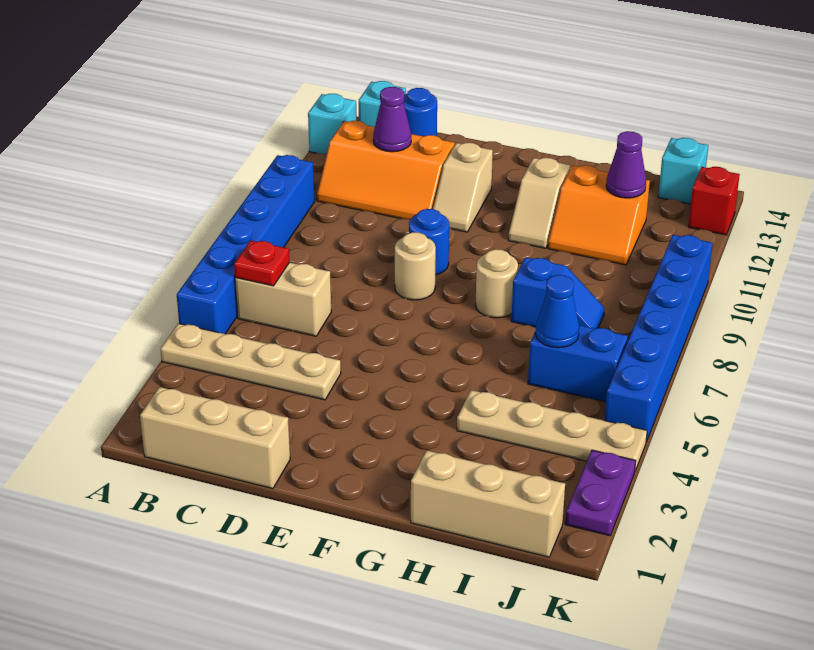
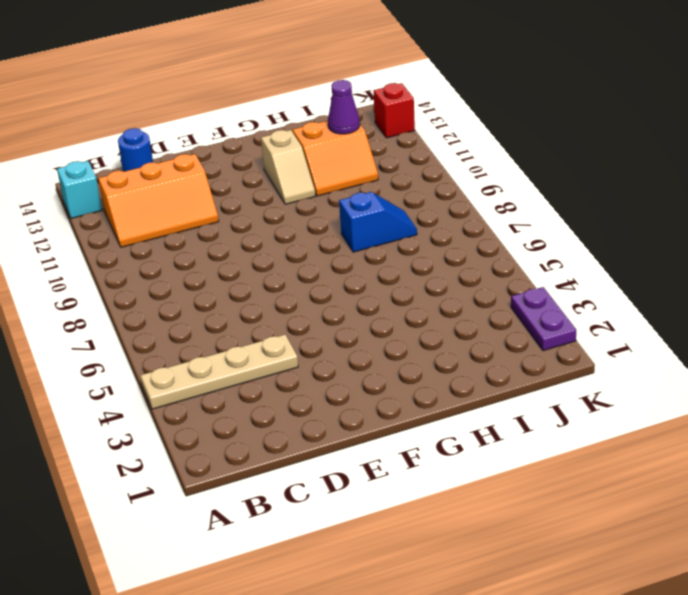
none -> blue brick A5:A10 level 1
none -> tan brick B1:D1 level 1
none -> tan brick B6:C6 level 1

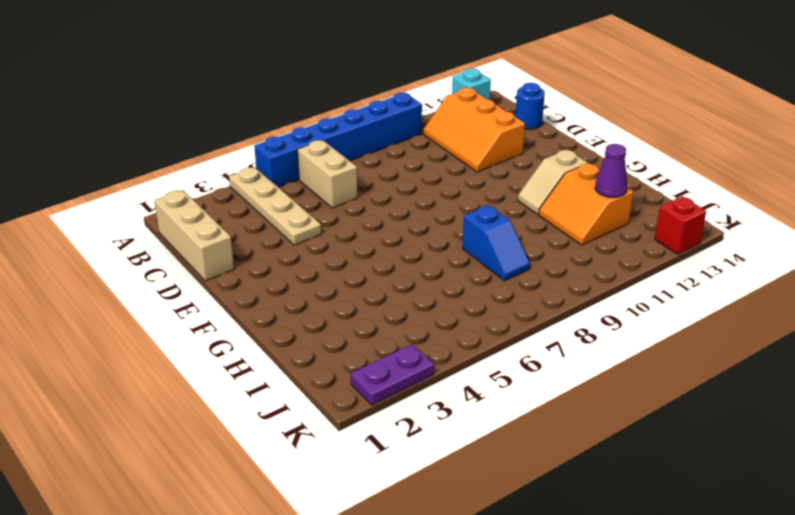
none -> cyan brick B14 level 1
none -> tan round brick E8 level 1
none -> blue round brick E9 level 1

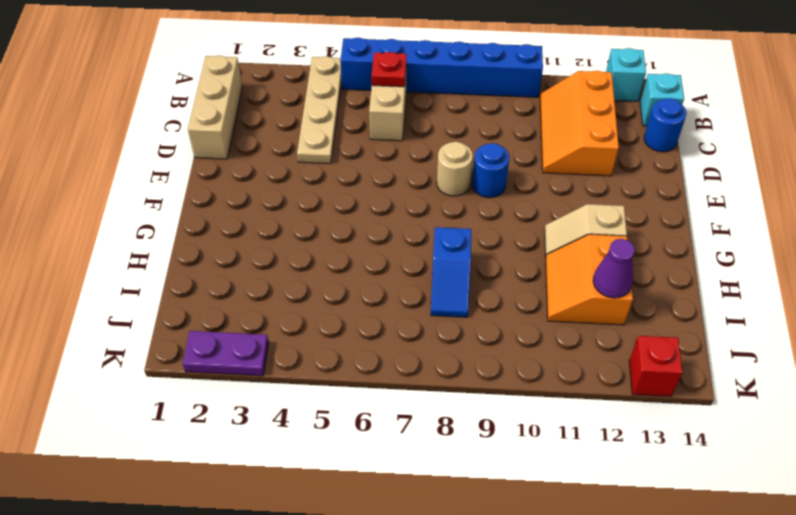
none -> tan slope E11:E12 level 1 top 12
none -> tan round brick G8 level 1
none -> tan brick H1:J1 level 1

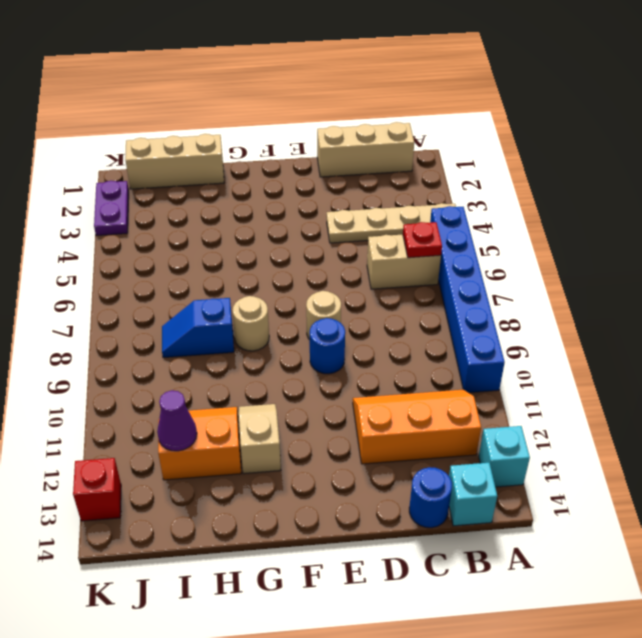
none -> tan slope E11:E12 level 1 top 12
none -> tan plate H4:K4 level 1
none -> blue brick I6:J6 level 1

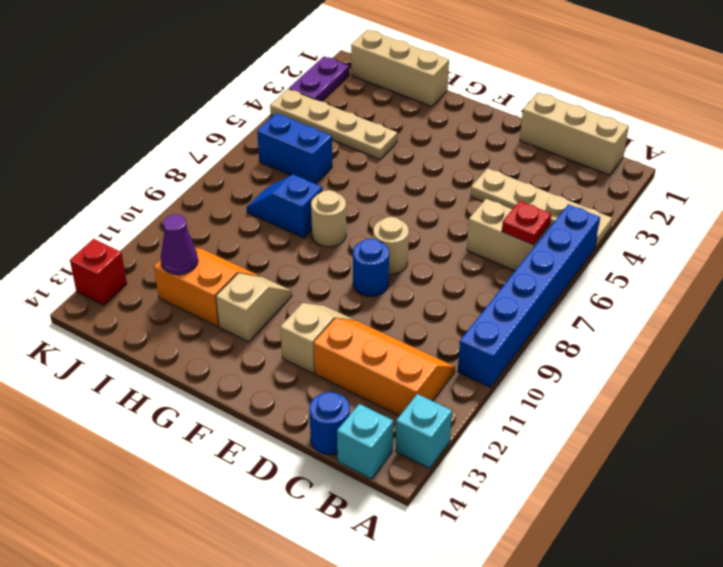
none -> cyan brick J14 level 1
none -> blue brick K5:K10 level 1
none -> purple cone C12 level 2

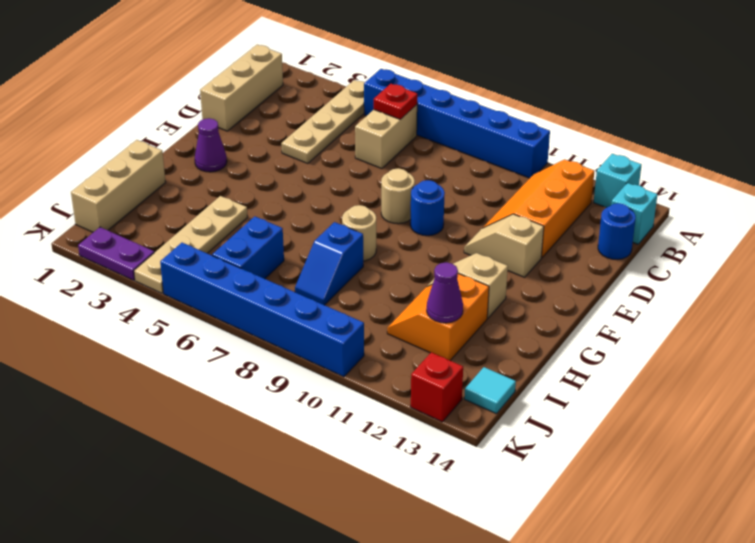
purple cone F2 level 1 -> purple cone C12 level 2
cyan tile J14 level 1 -> cyan brick J14 level 1
none -> blue cone I6 level 2

